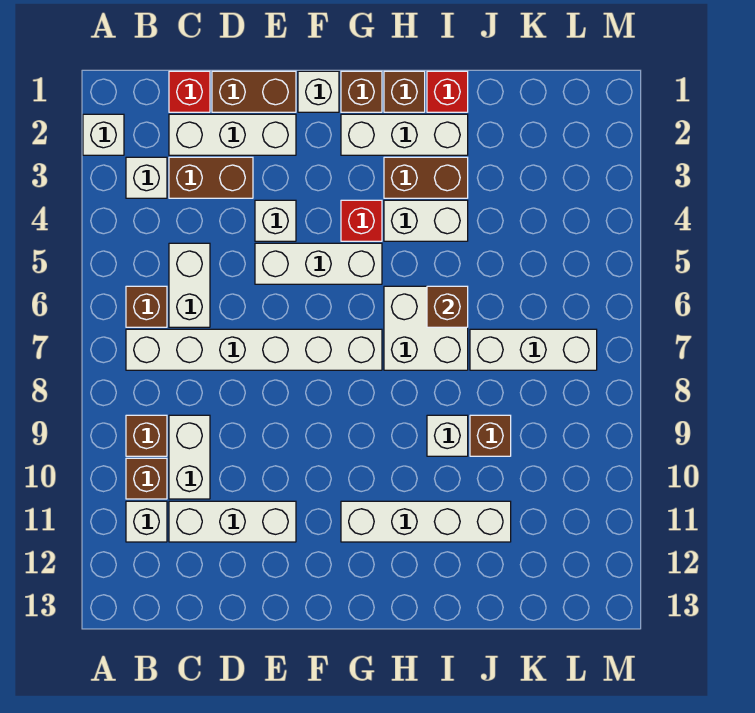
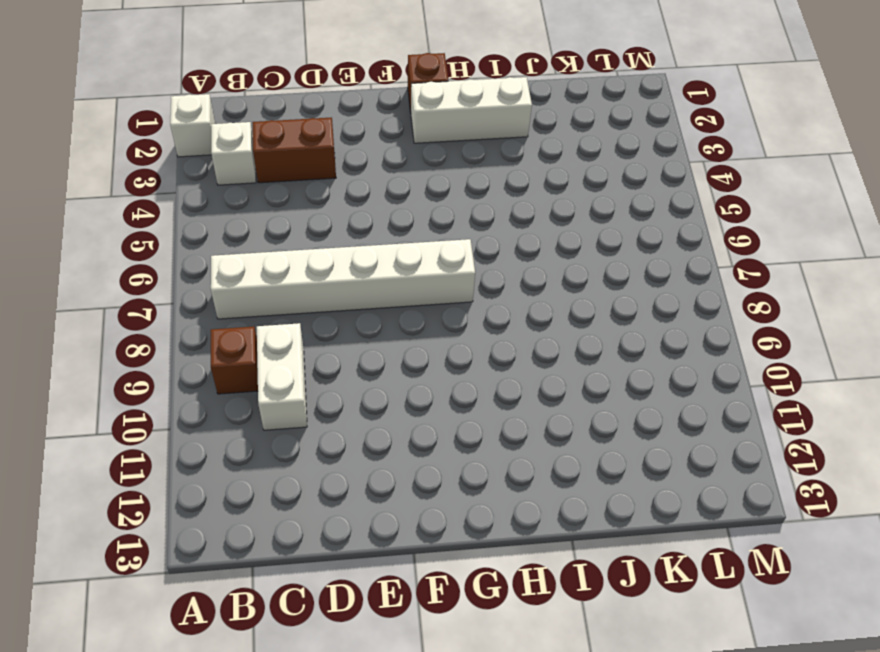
none -> brown brick B6 level 1
none -> brown brick B10 level 1
none -> white brick B11 level 1
none -> red brick C1 level 1

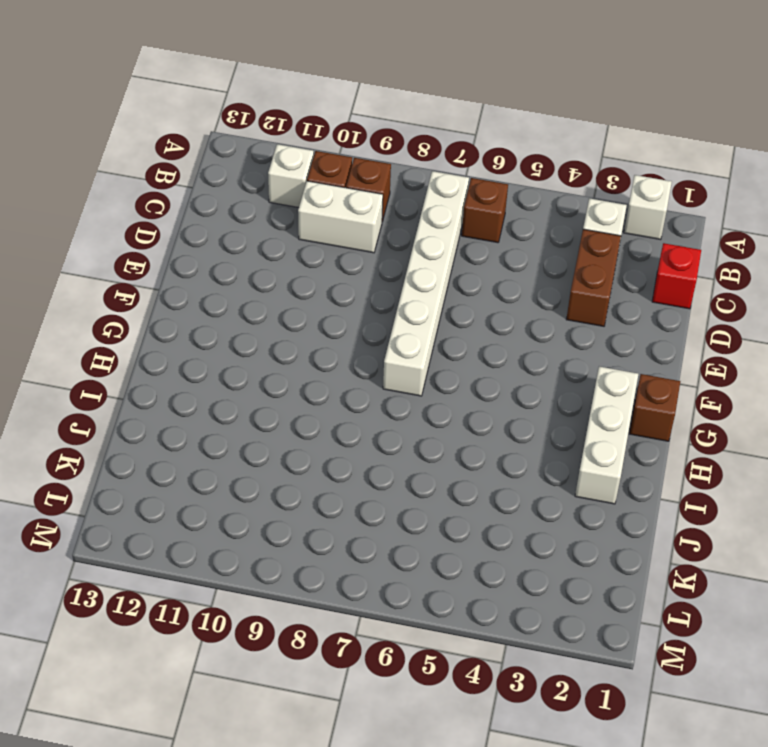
none -> white brick C2:E2 level 1
none -> white brick C5:C6 level 1
none -> white brick C11:E11 level 1
none -> brown brick D1:E1 level 1

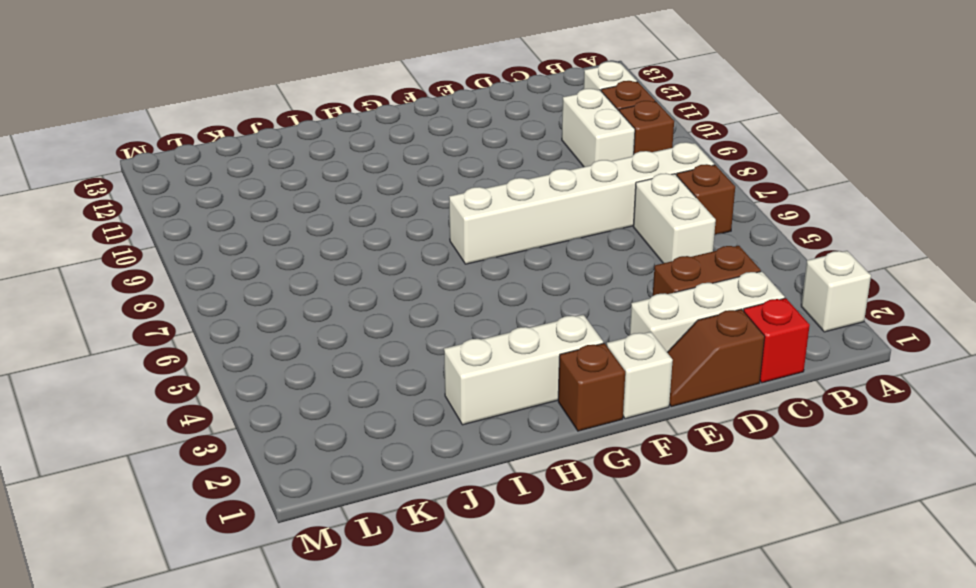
brown slope D1:E1 level 1 top D -> brown brick D1:E1 level 1
none -> white brick B3 level 1
none -> white brick C11:E11 level 1
none -> white brick E4 level 1
none -> white brick E5:G5 level 1

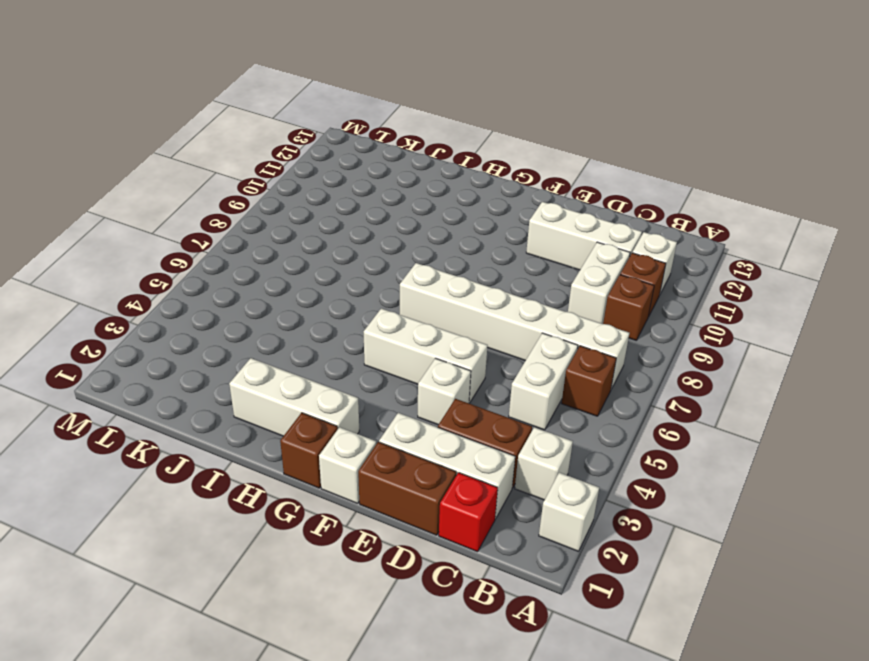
none -> red brick G4 level 1
none -> white brick G11:J11 level 1
none -> brown brick H1 level 1
none -> brown brick H3:I3 level 1

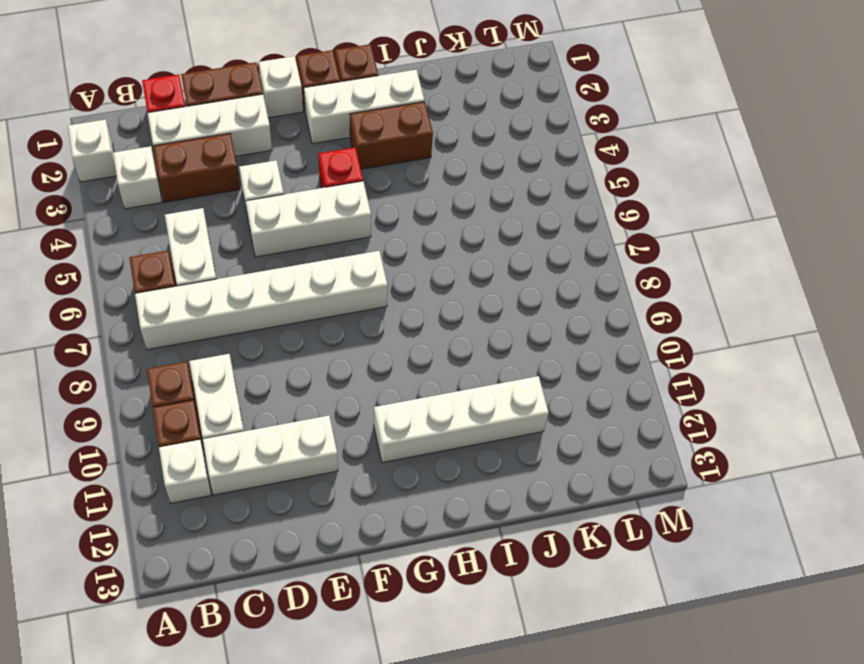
none -> white brick H4:I4 level 1
none -> white brick H6:I7 level 1
none -> red brick I1 level 1
none -> white brick I9 level 1

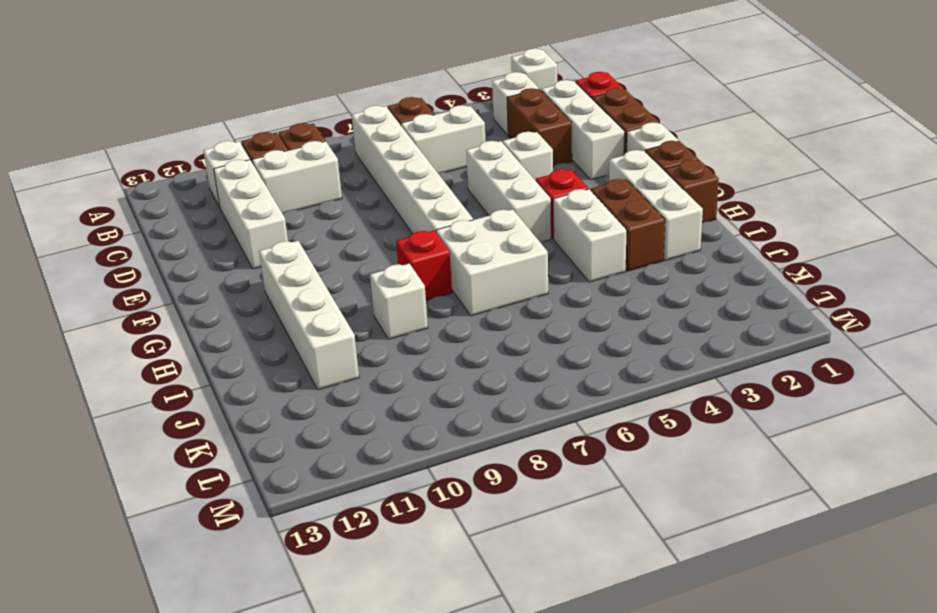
red brick H8 level 1 -> red brick I1 level 1
none -> white brick J7:L7 level 1
none -> brown brick J9 level 1
none -> brown brick I6 level 2

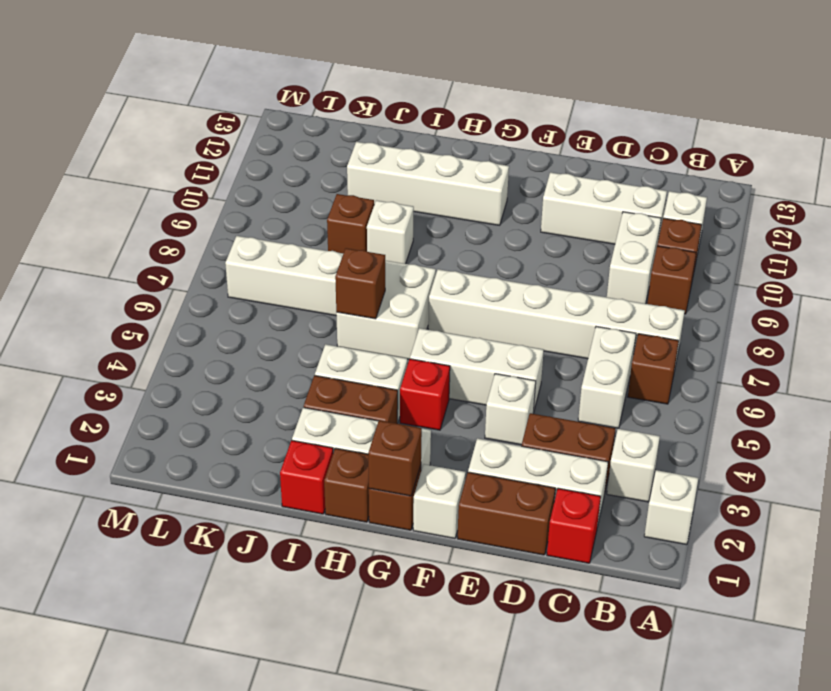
brown brick G1 level 2 -> none

